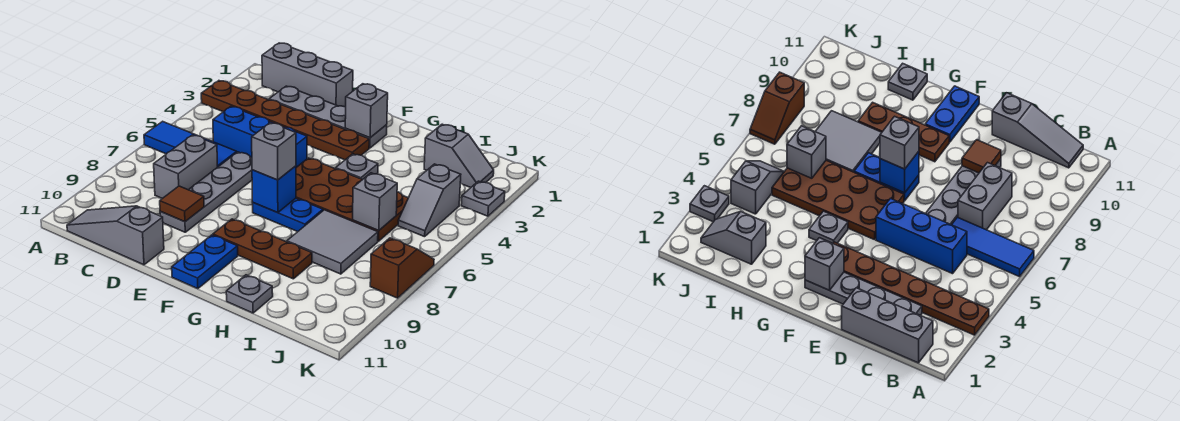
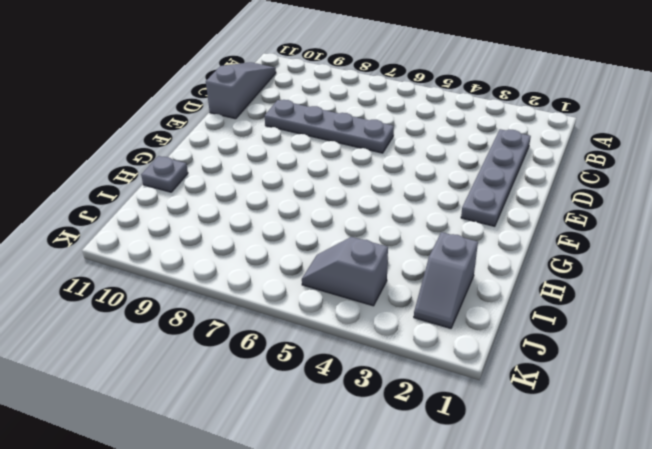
none -> brown plate A3:F3 level 1
none -> blue tile A6:C6 level 1
none -> grey brick B1:D1 level 1

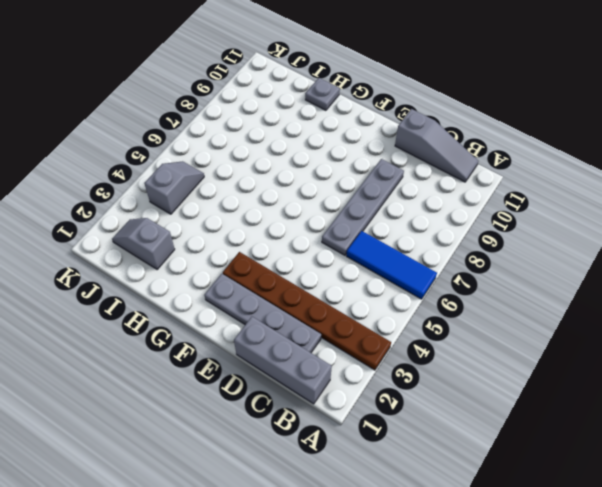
none -> blue brick C5:E5 level 1
none -> grey brick C7:C8 level 1
none -> brown plate F5:I6 level 1

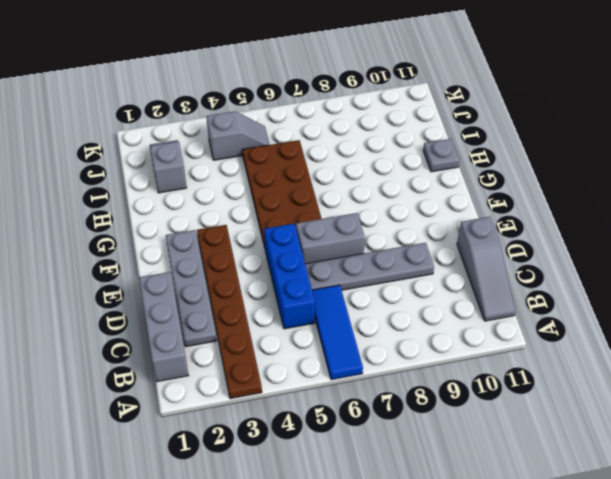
grey brick E6:E7 level 1 -> grey brick C7:C8 level 1
none -> blue plate F7:G7 level 1
none -> brown plate F9:H9 level 1
none -> blue plate F10:F11 level 1

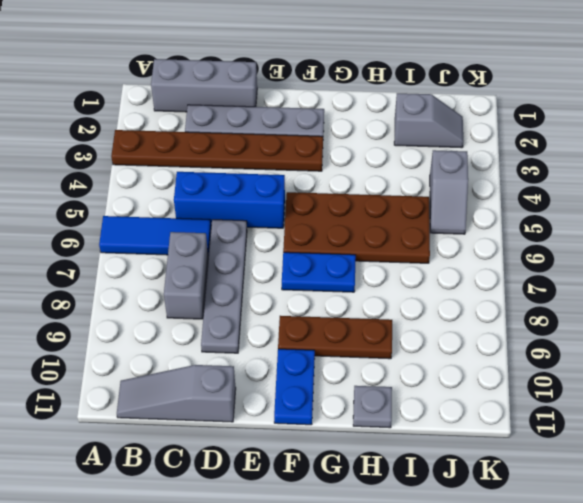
none -> grey plate G4 level 1
none -> grey tile H7:I8 level 1
none -> grey plate K3 level 1

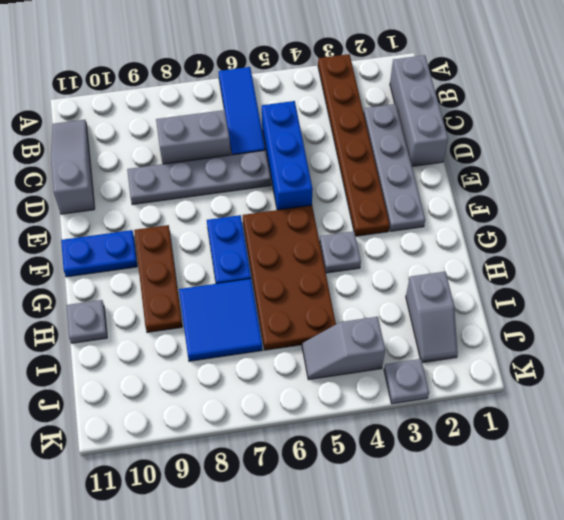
blue tile H7:I8 level 1 -> grey tile H7:I8 level 1
none -> brown slope K7:K8 level 1 top 8
none -> brown tile D9 level 2
none -> grey brick F2 level 2

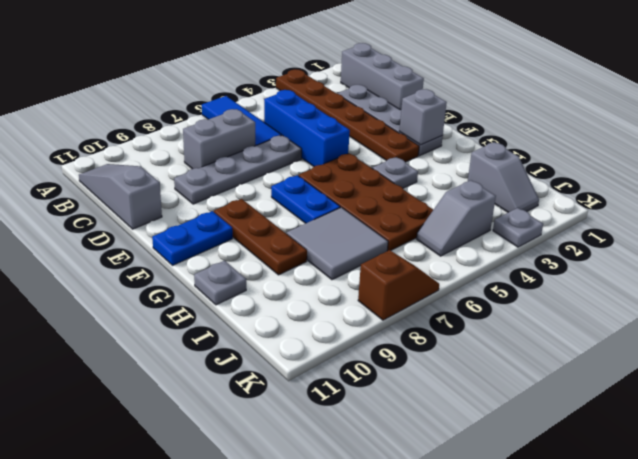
none -> brown tile D9 level 2
none -> blue brick F7 level 2
none -> grey brick I6 level 2

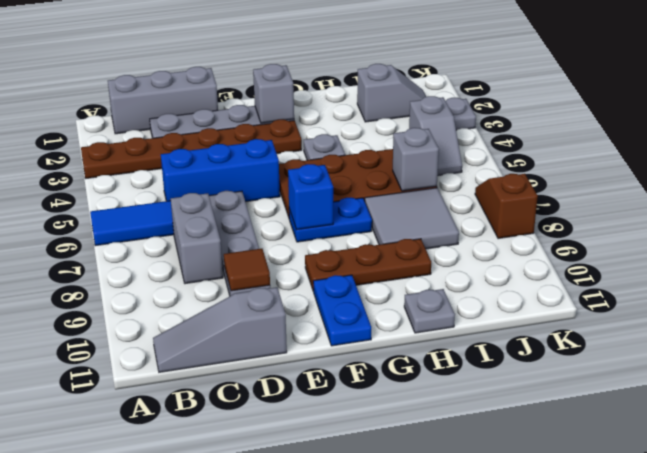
none -> grey brick F7 level 3

